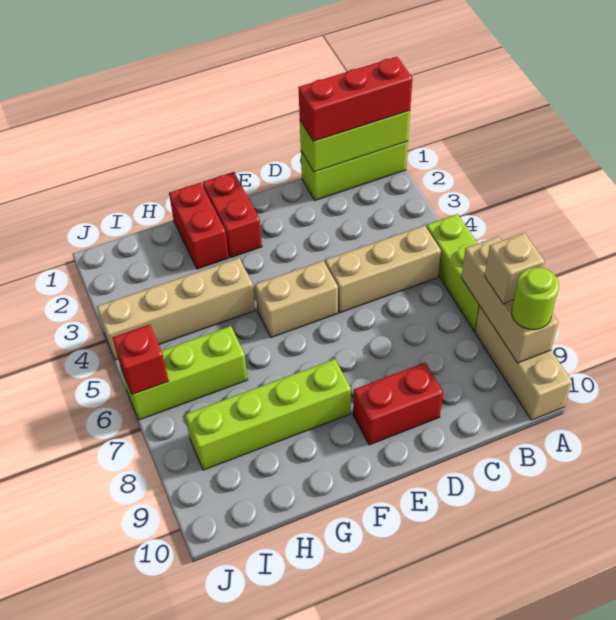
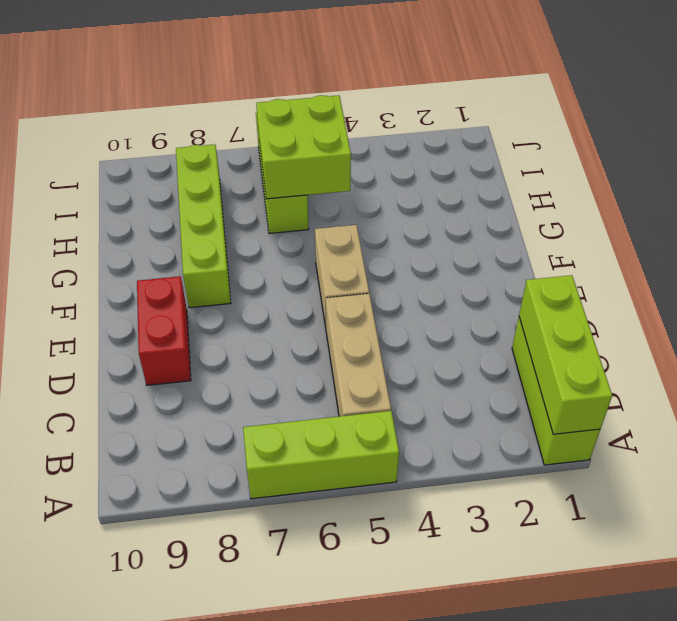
lime brick H5:I6 level 2 -> none
none -> tan brick A8:A10 level 1
none -> red brick F1:F2 level 1
none -> red brick G1:G2 level 1

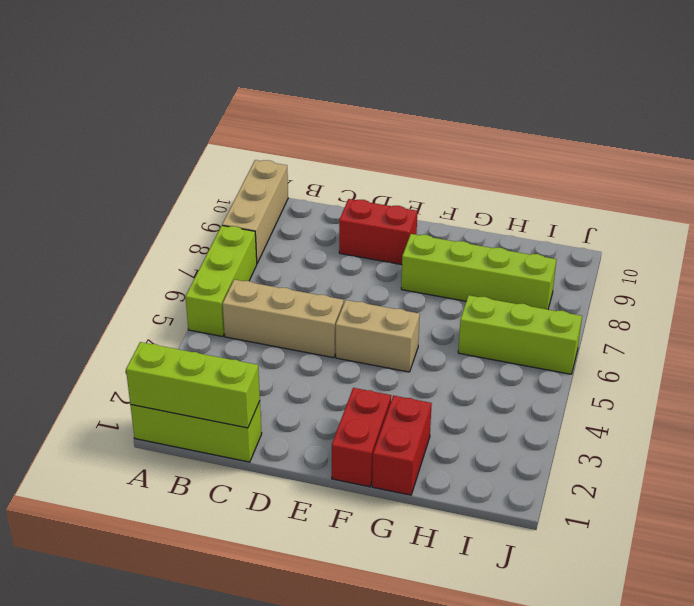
none -> tan brick G4:J4 level 1
none -> tan brick A7:A9 level 2
none -> red brick J6 level 2

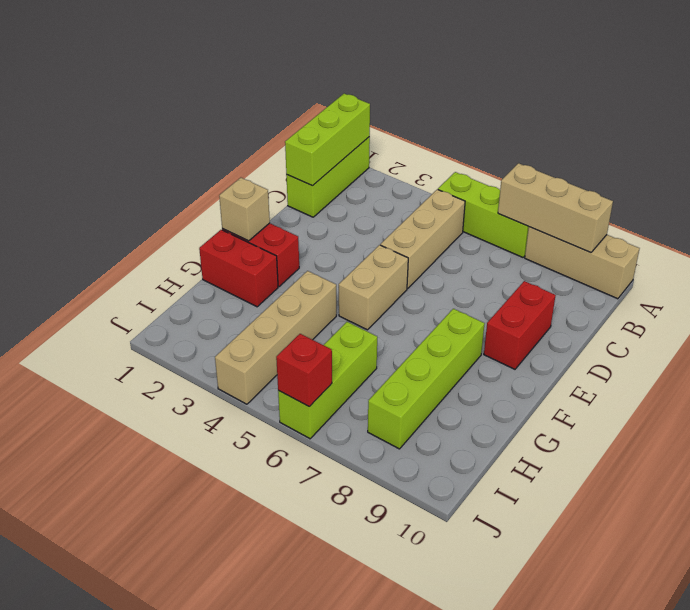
tan brick F1 level 2 -> tan brick A8 level 3
none -> red brick A1:C1 level 3
none -> lime round brick A9 level 3

